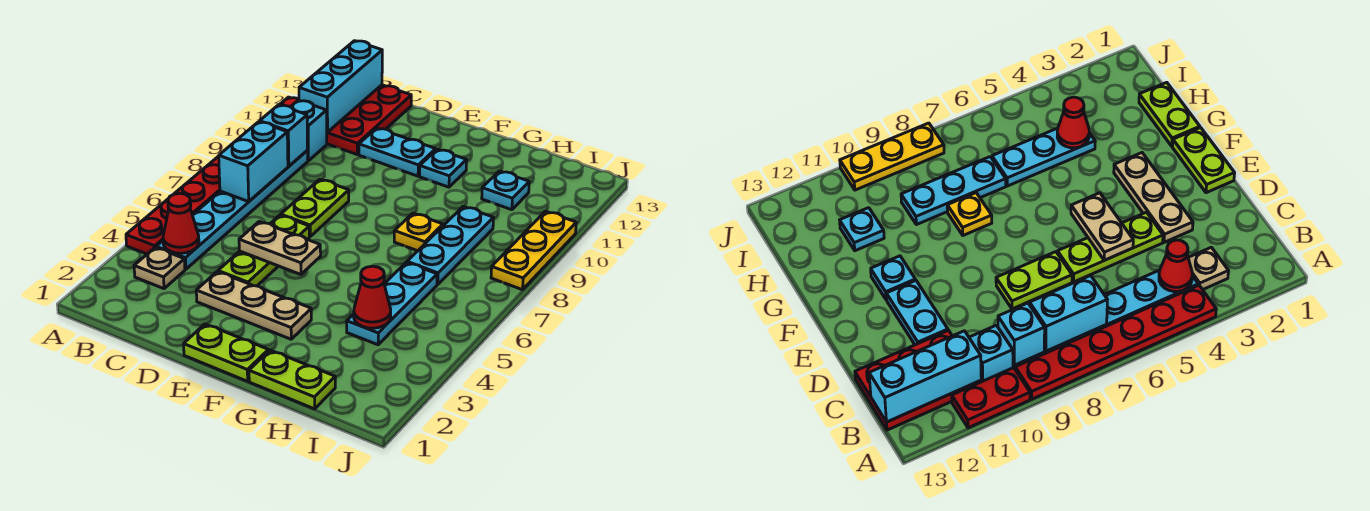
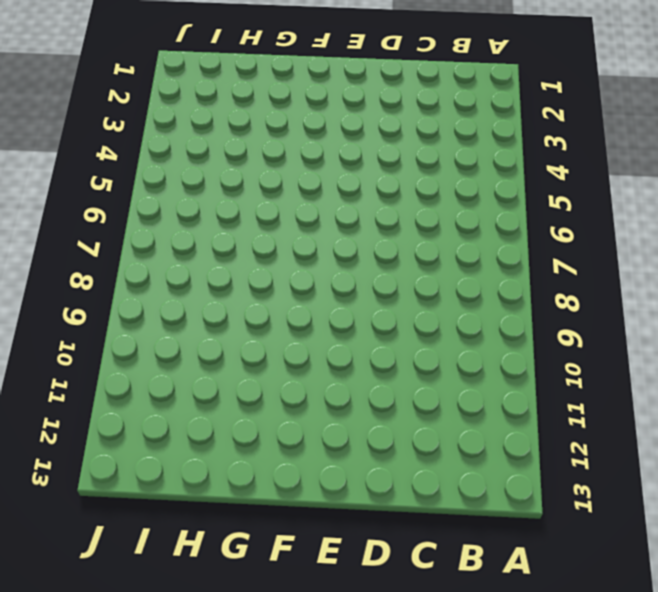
none -> red plate A4:A9 level 1
none -> red plate A10:A11 level 1
none -> tan plate B3 level 1

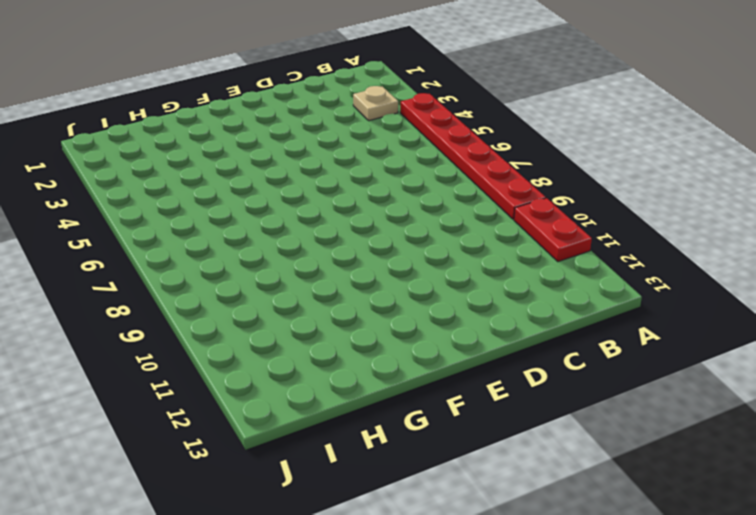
none -> cyan plate B4:B9 level 1
none -> cyan brick B10 level 1
none -> red plate B11:C13 level 1

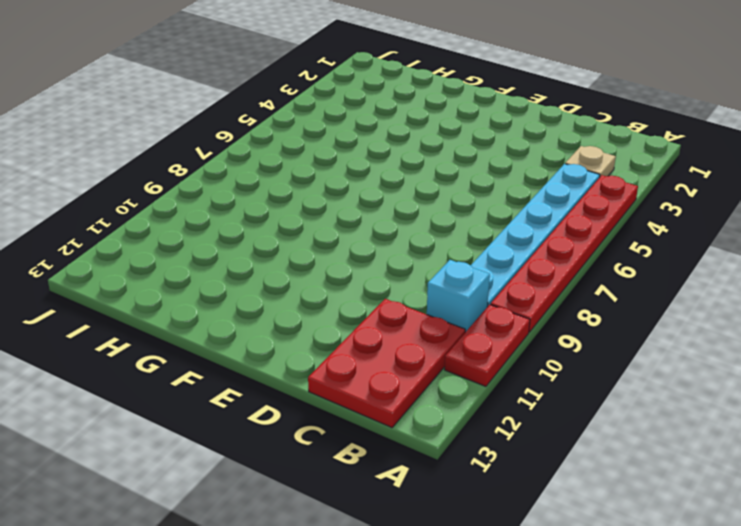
none -> tan plate D3:F3 level 1
none -> lime plate D4:D6 level 1
none -> lime plate D7:D8 level 1

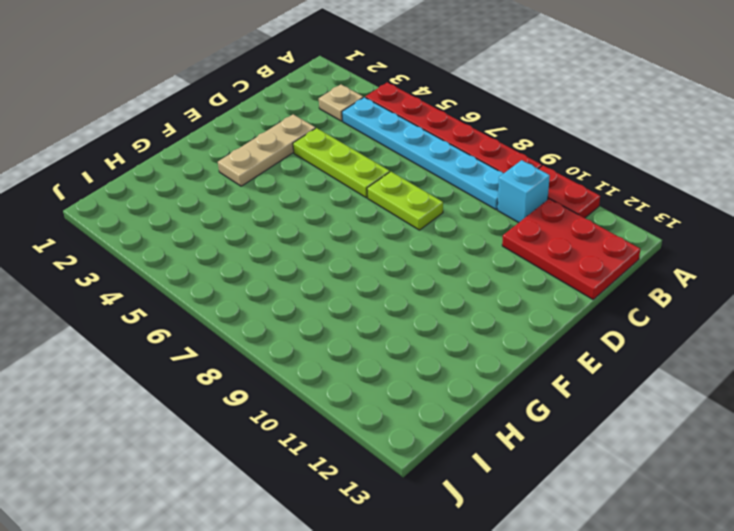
none -> cyan plate D11:E11 level 1
none -> lime plate E1:F1 level 1
none -> cyan plate F11 level 1

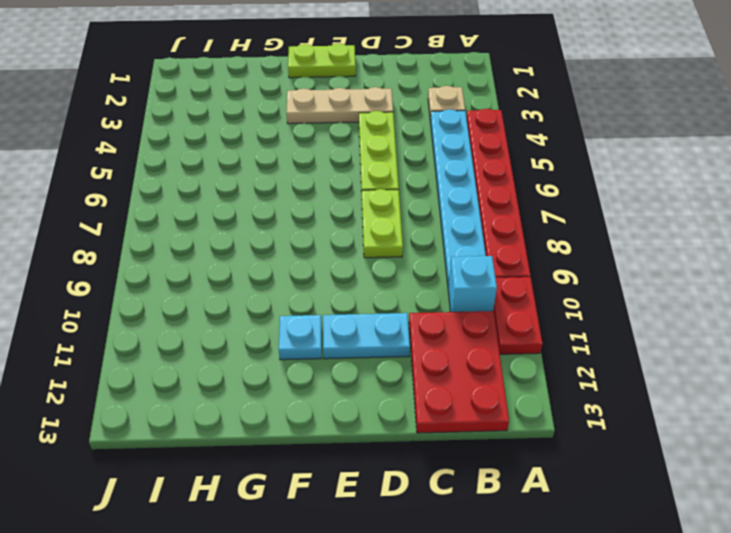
none -> lime plate G1:H1 level 1
none -> yellow plate G8 level 1
none -> cyan plate H4:H6 level 1

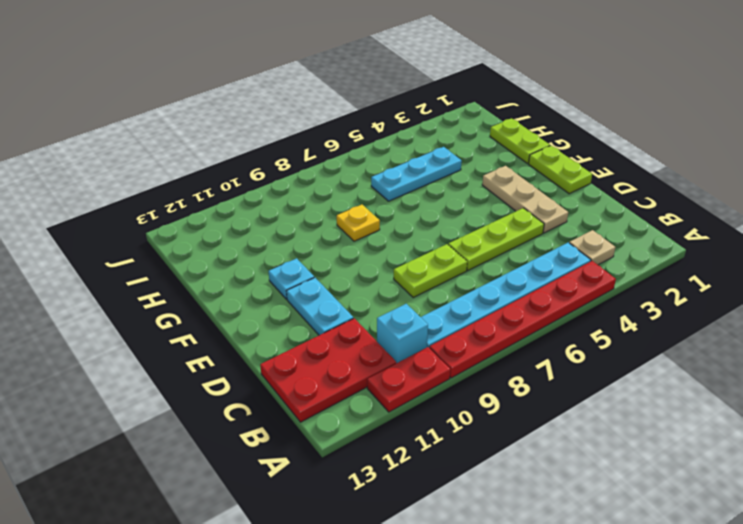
none -> cyan plate H7:H9 level 1
none -> cyan plate H11 level 1
none -> yellow plate J8:J10 level 1

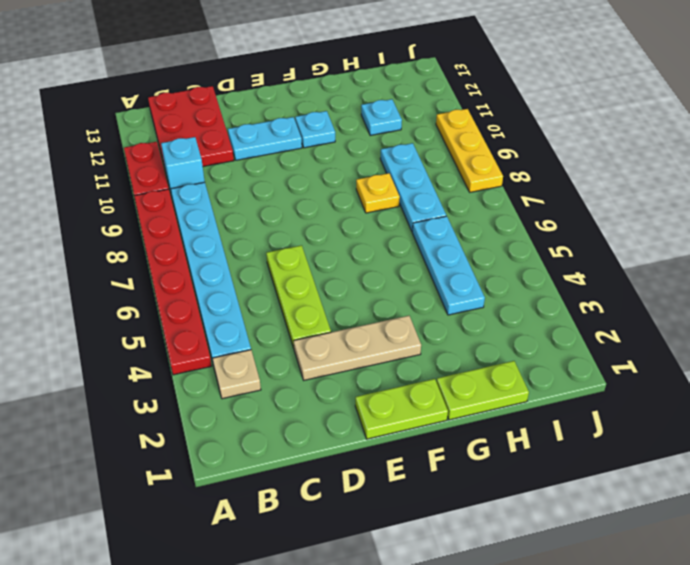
none -> lime plate D7:D8 level 1
none -> red cone B4 level 2
none -> cyan brick B7:B8 level 2

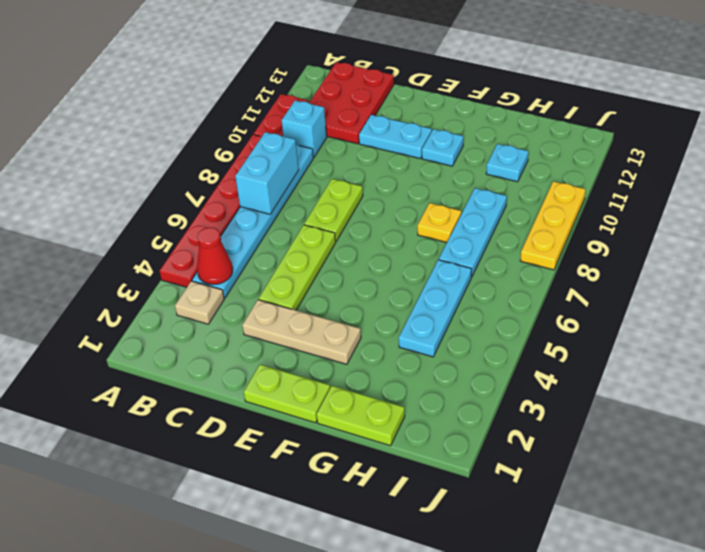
none -> cyan brick B9 level 2
none -> cyan brick B11:B13 level 2
none -> tan plate D5:E5 level 2

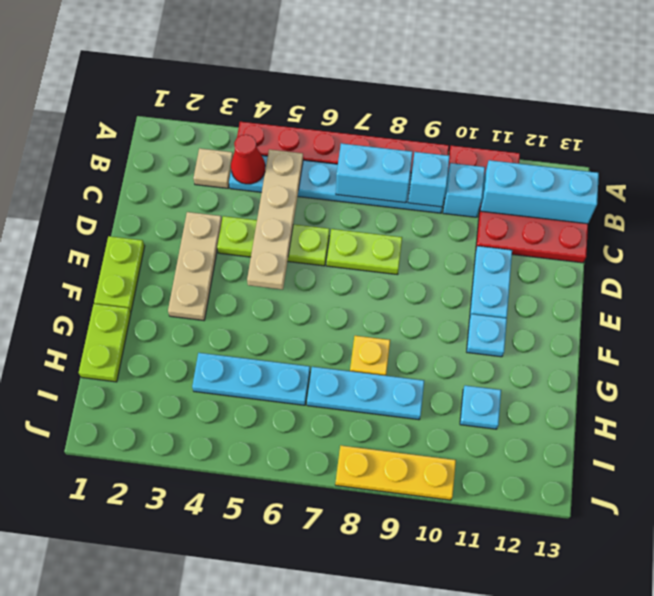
tan plate B5:E5 level 2 -> tan plate D5:E5 level 2
none -> red cone H4 level 2

